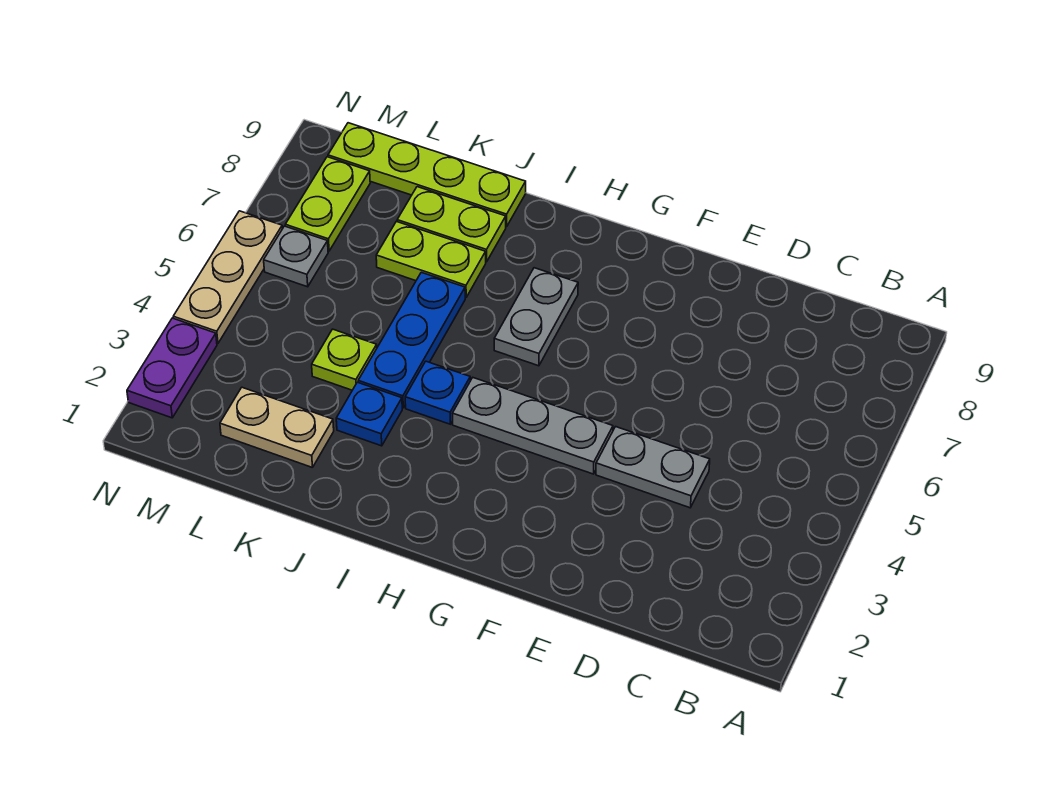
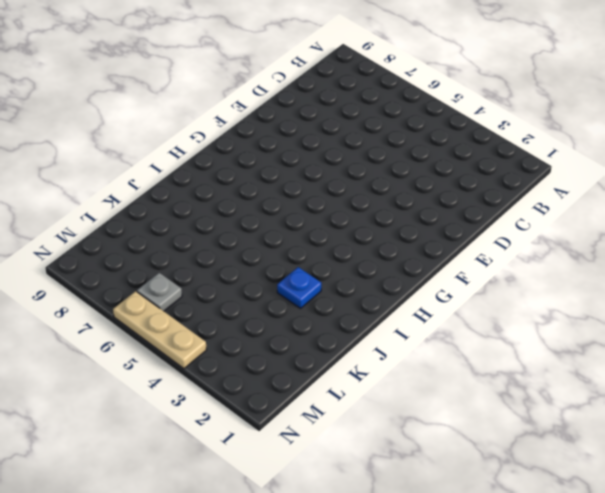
none -> grey plate D4:E4 level 1
none -> grey plate F4:H4 level 1
none -> grey plate H6:H7 level 1

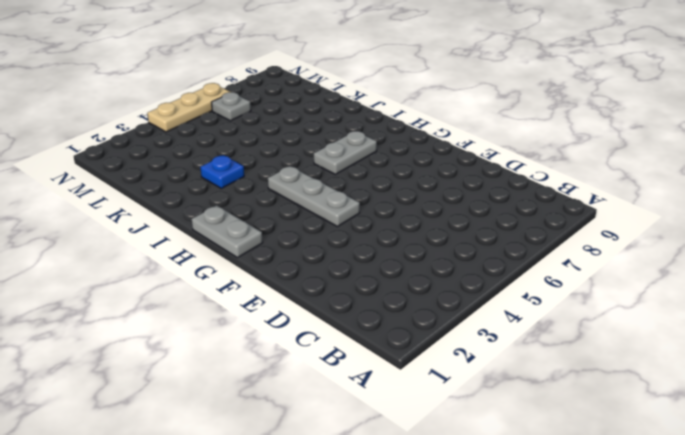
grey plate G1:H1 level 1 -> grey plate D4:E4 level 1
none -> blue plate I4 level 1
none -> blue plate J4:J6 level 1
none -> lime plate J7:K7 level 1

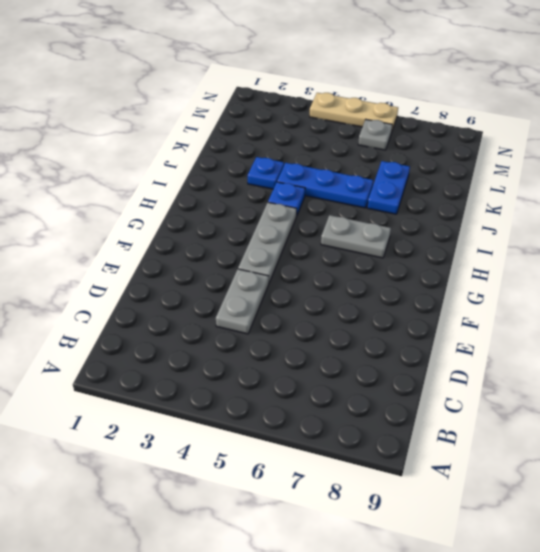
blue plate J7:K7 level 1 -> lime plate J7:K7 level 1
none -> lime plate J8:K8 level 1
none -> lime plate J9:M9 level 1
none -> tan plate K2:L2 level 1

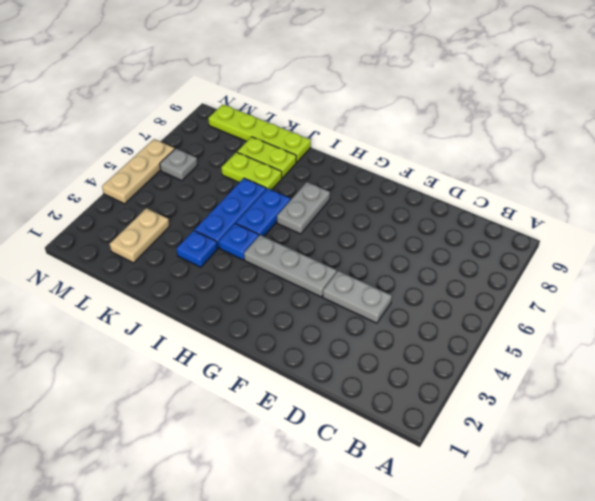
blue plate I5:I6 level 1 -> none
tan plate L2:L3 level 1 -> tan plate K2:L2 level 1
none -> lime plate K4 level 1
none -> lime plate M7:M8 level 1
none -> purple plate N2:N3 level 1

